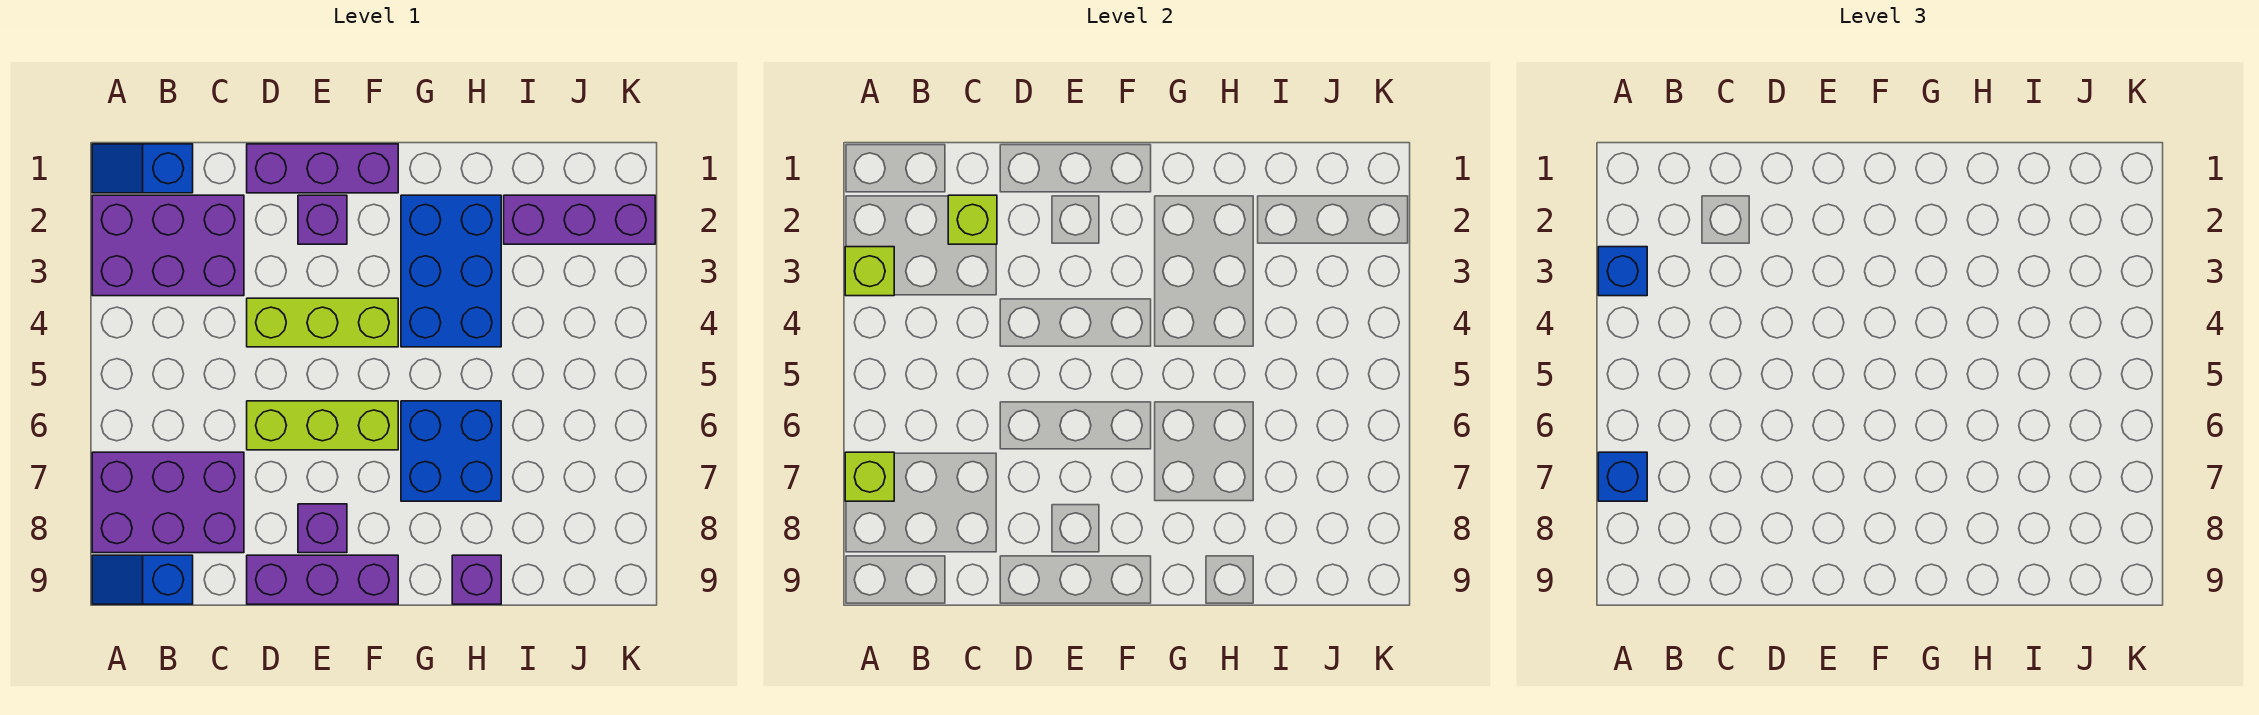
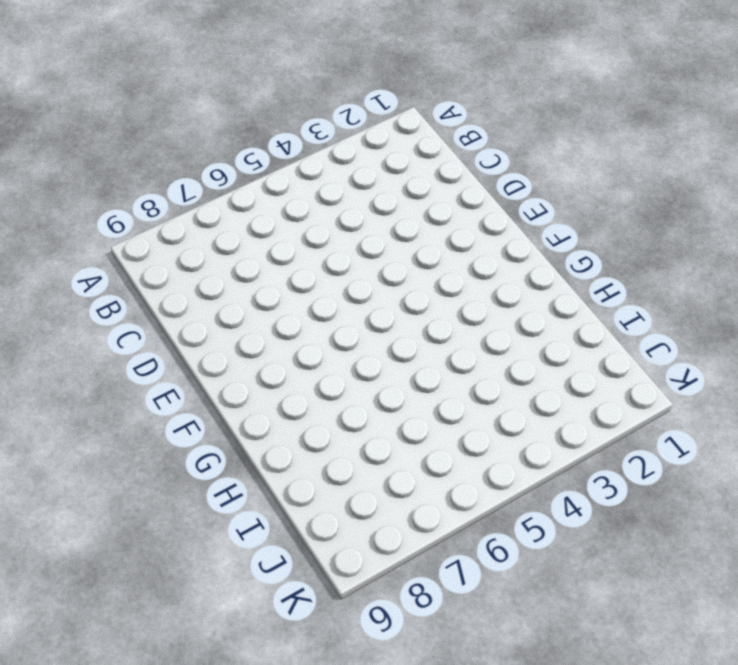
none -> blue slope A1:B1 level 1 top B
none -> purple brick A2:C3 level 1
none -> purple brick A7:C8 level 1

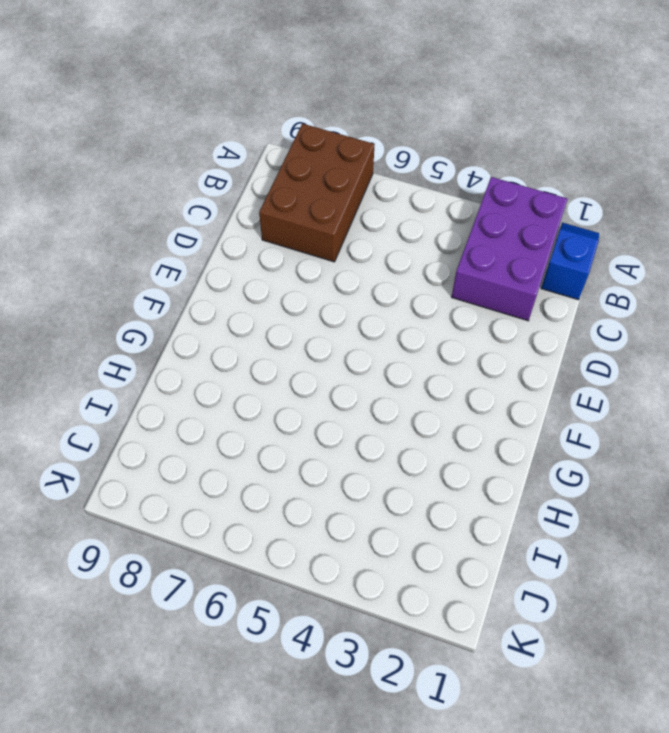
brown brick A7:C8 level 1 -> purple brick A7:C8 level 1
none -> blue slope A9:B9 level 1 top B
none -> purple brick D1:F1 level 1
none -> lime brick D4:F4 level 1

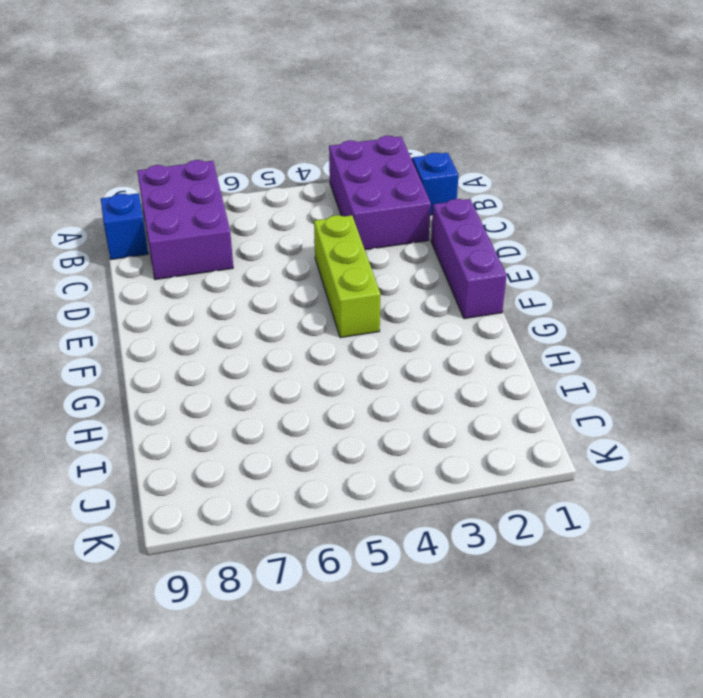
none -> lime brick D6:F6 level 1
none -> purple brick D9:F9 level 1
none -> purple brick E2 level 1

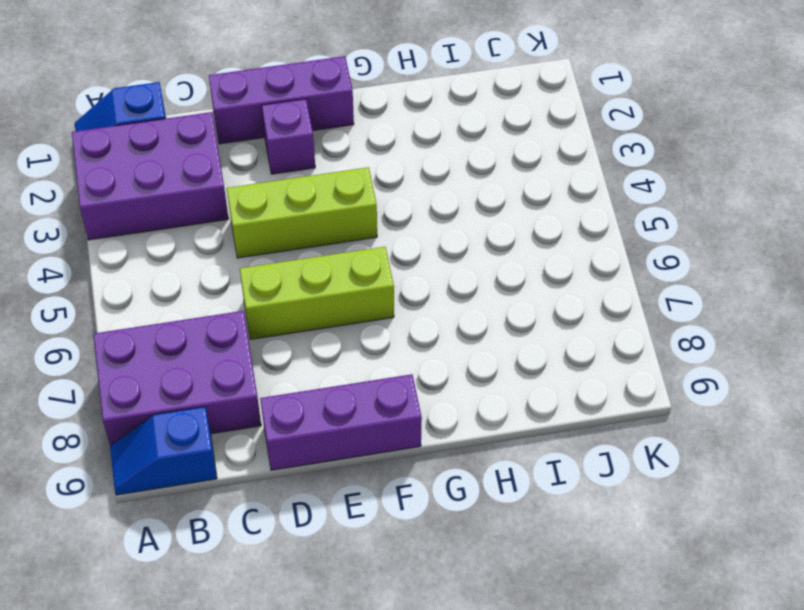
none -> purple brick E8 level 1
none -> blue brick G2:H4 level 1
none -> blue brick G6:H7 level 1

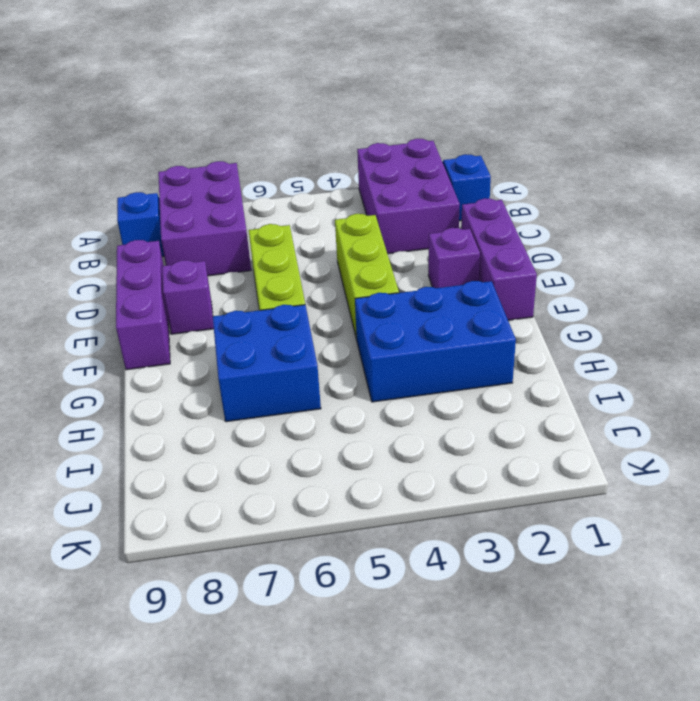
none -> purple brick H9 level 1
none -> purple brick I2:K2 level 1
none -> lime brick A3 level 2

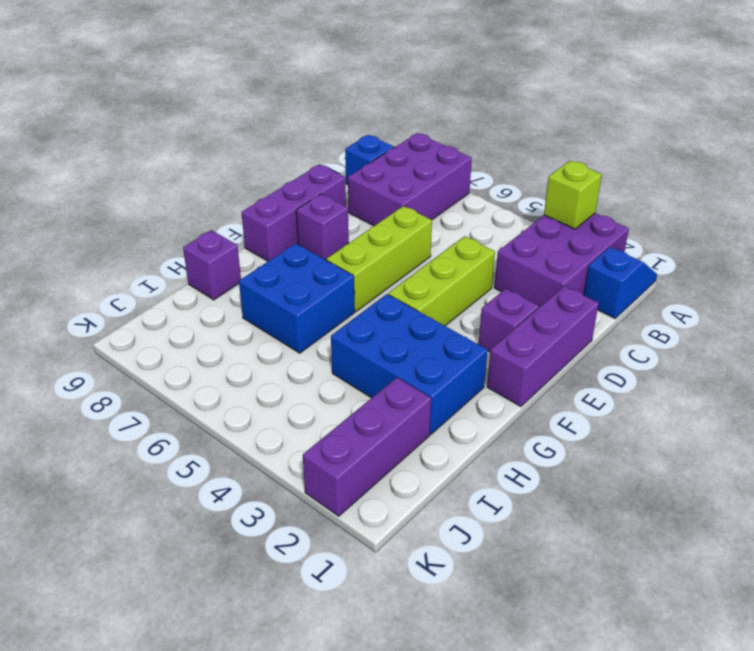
none -> lime brick A7 level 2
none -> lime brick C2 level 2
none -> blue brick A3 level 3

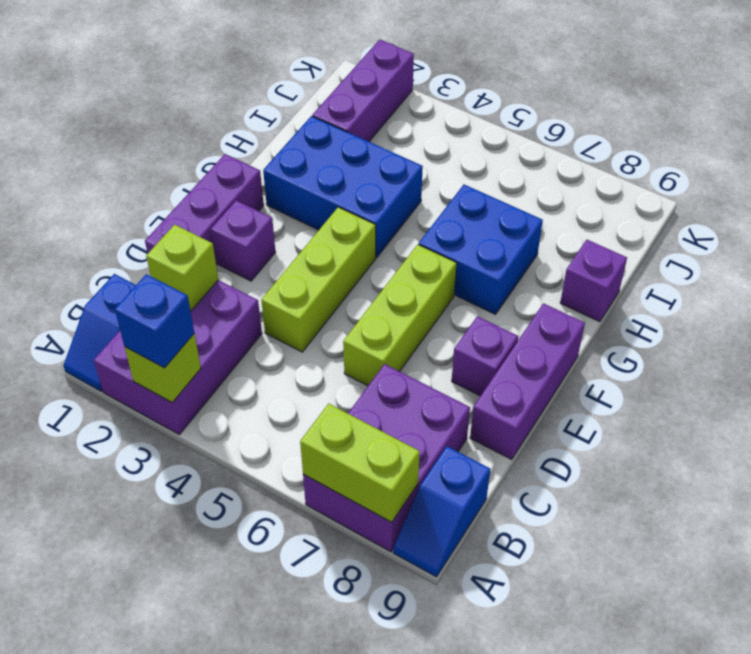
lime brick A7:A8 level 2 -> lime brick A7 level 2
none -> blue brick A7 level 3

